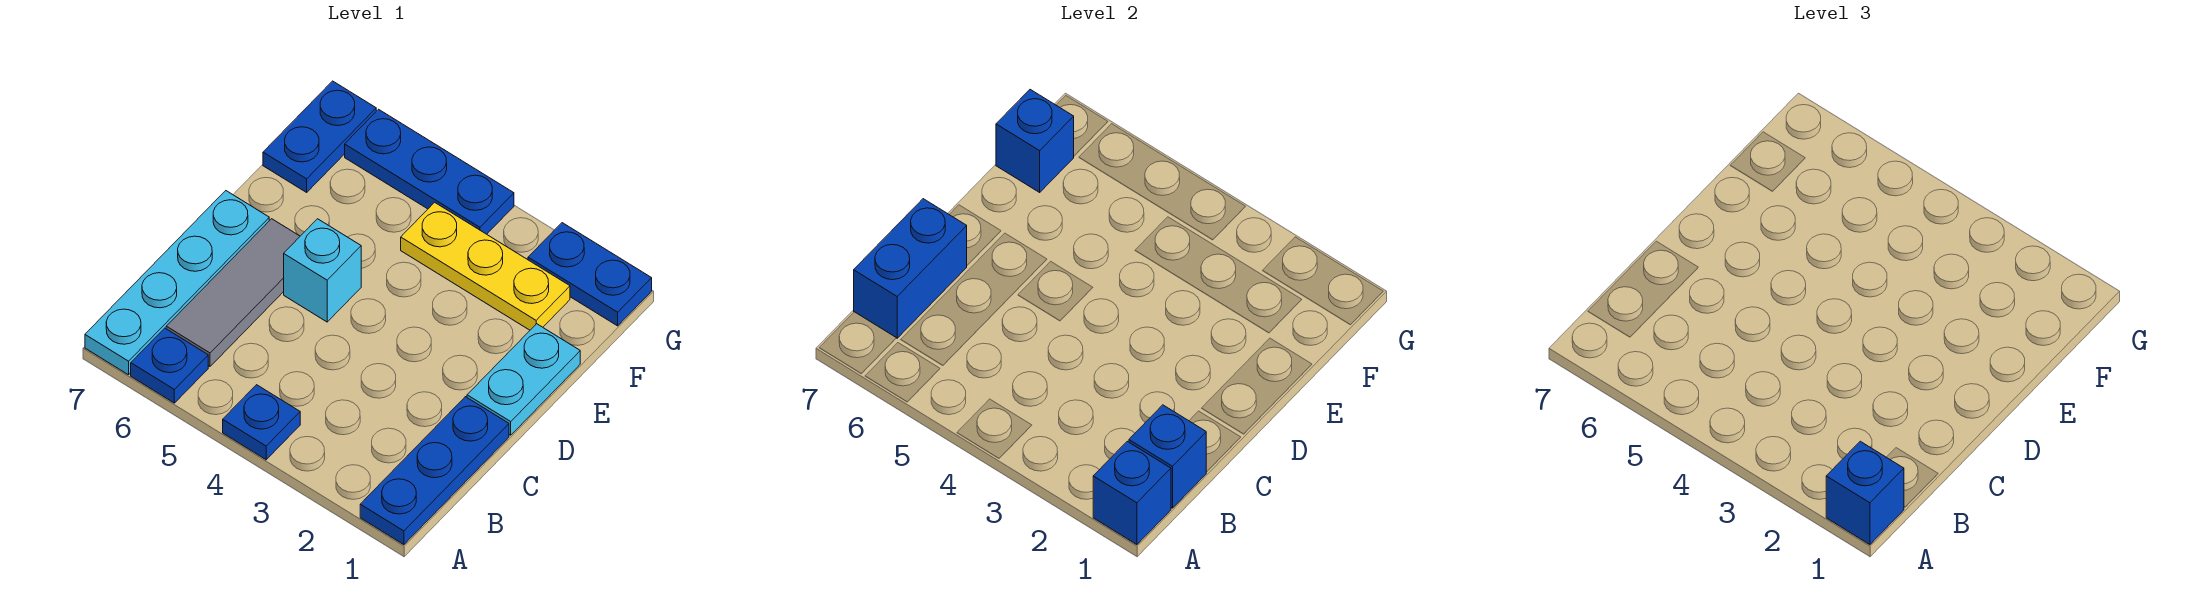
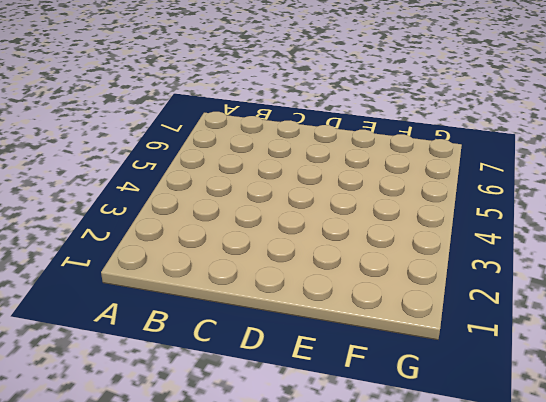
none -> blue plate A1:C1 level 1
none -> blue plate A4 level 1
none -> blue plate A6 level 1

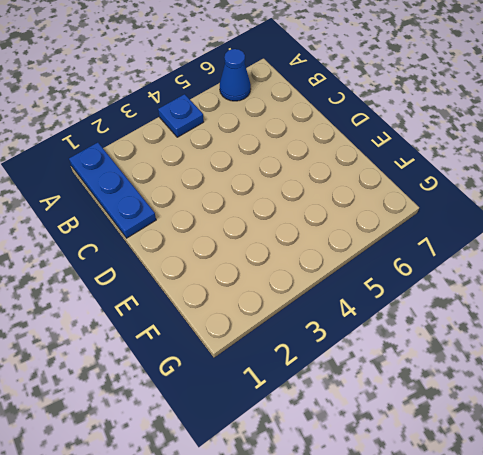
blue cone A6 level 1 -> blue plate A6 level 1
none -> cyan plate A7:D7 level 1
none -> grey tile B6:D6 level 1
none -> cyan plate D1:E1 level 1

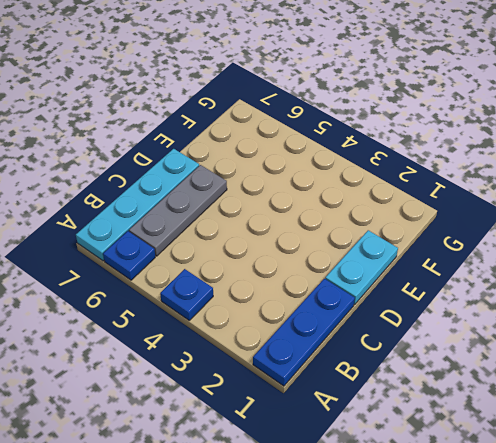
grey plate B6:D6 level 1 -> grey tile B6:D6 level 1
none -> cyan brick D5 level 1
none -> yellow plate F2:F4 level 1
none -> blue plate F7:G7 level 1

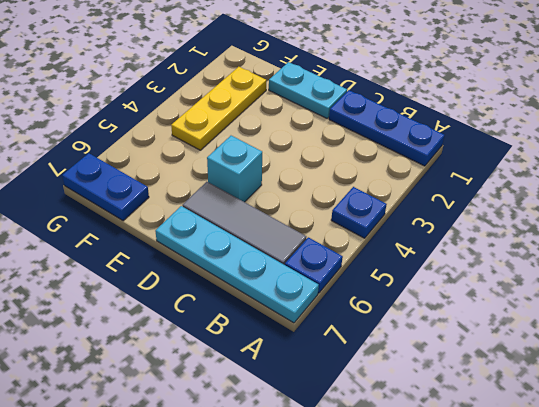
none -> blue plate G1:G2 level 1
none -> blue plate G4:G6 level 1
none -> blue brick A1 level 2

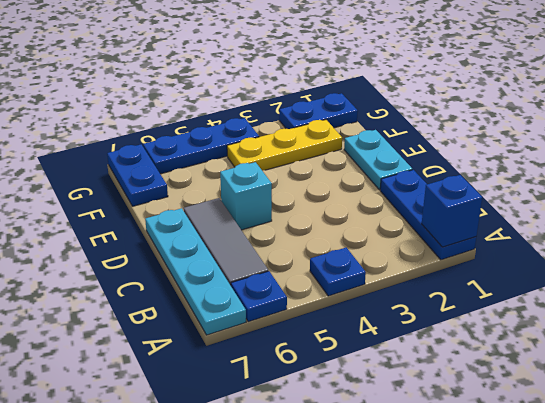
none -> blue brick B1 level 2
none -> blue brick B7:C7 level 2
none -> blue brick F7 level 2

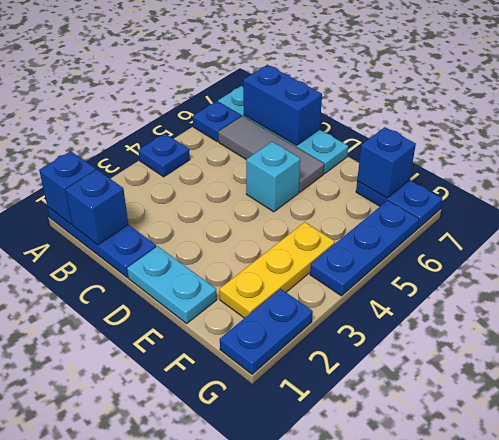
none -> blue brick A1 level 3

